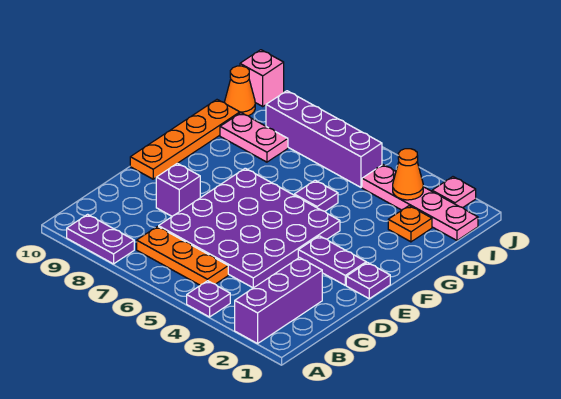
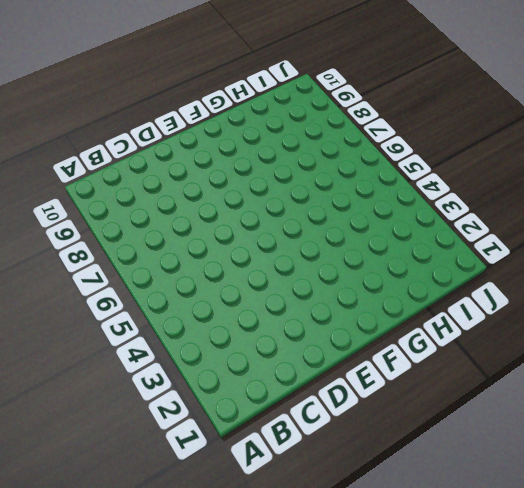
none -> purple brick A2:C2 level 1
none -> purple plate A4 level 1
none -> purple plate A8:A9 level 1

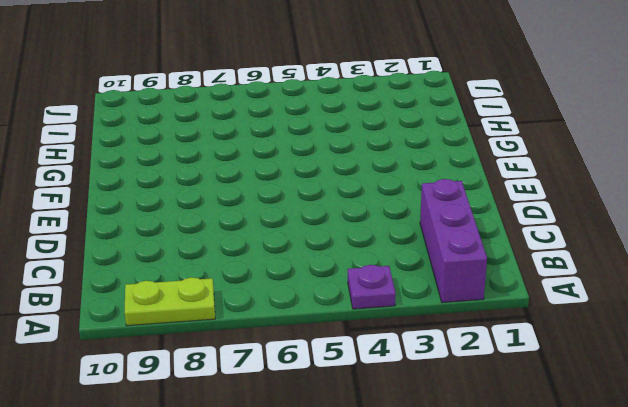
lime plate A8:A9 level 1 -> purple plate A8:A9 level 1
none -> orange plate B5:B7 level 1
none -> purple plate C4:F7 level 1
none -> purple brick D8 level 1

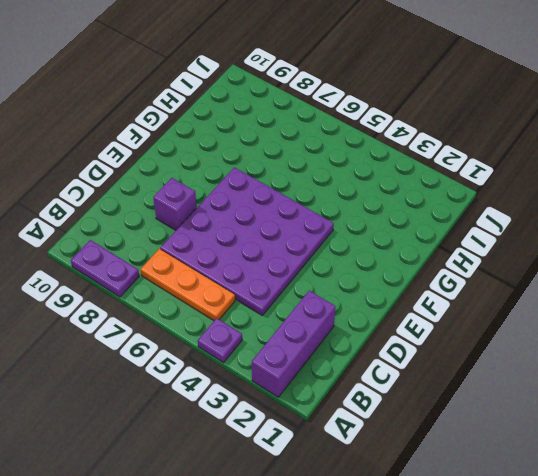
none -> purple plate E1 level 1
none -> purple plate E2:E3 level 1
none -> orange plate E10:H10 level 1

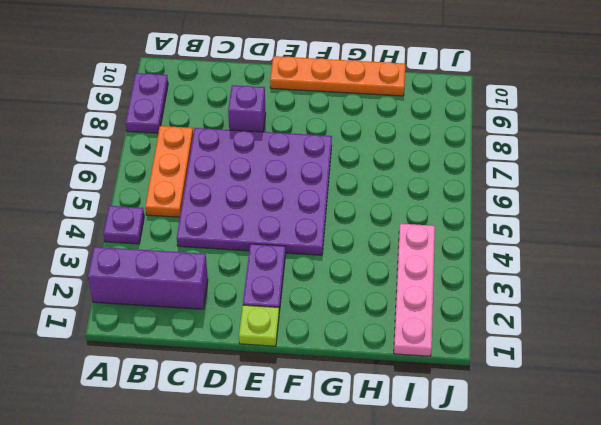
lime plate E1 level 1 -> purple plate E1 level 1
none -> purple plate G5 level 1
none -> orange plate H2 level 1
none -> pink plate H8:H9 level 1

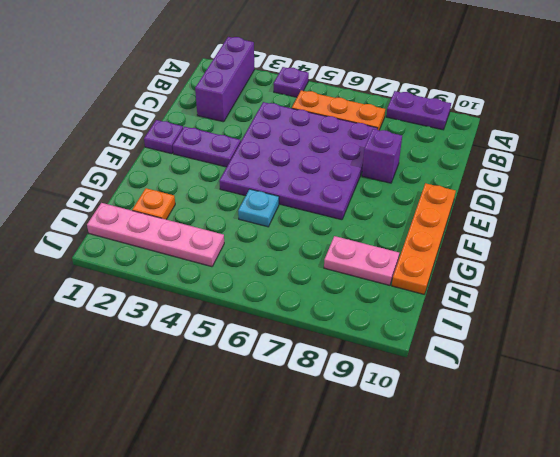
cyan plate G5 level 1 -> purple plate G5 level 1
none -> purple brick I5:I8 level 1
none -> orange cone I10 level 1
none -> pink plate J2 level 1

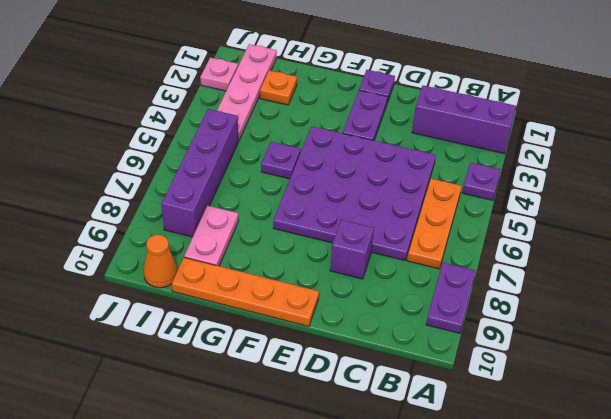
none -> pink brick J10 level 1
none -> orange cone I3 level 2

